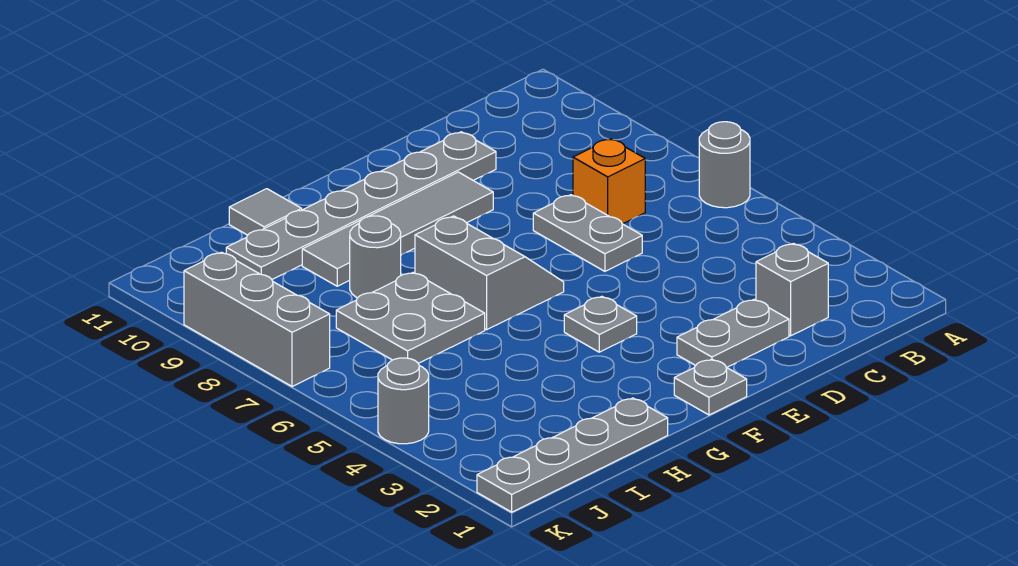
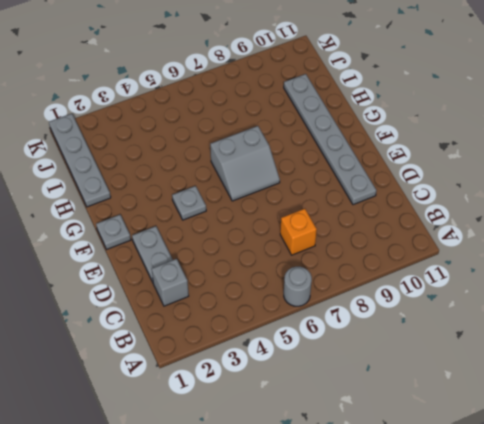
none -> grey plate D6:D7 level 1
none -> grey tile E9:H9 level 1
none -> grey plate H6:I7 level 1

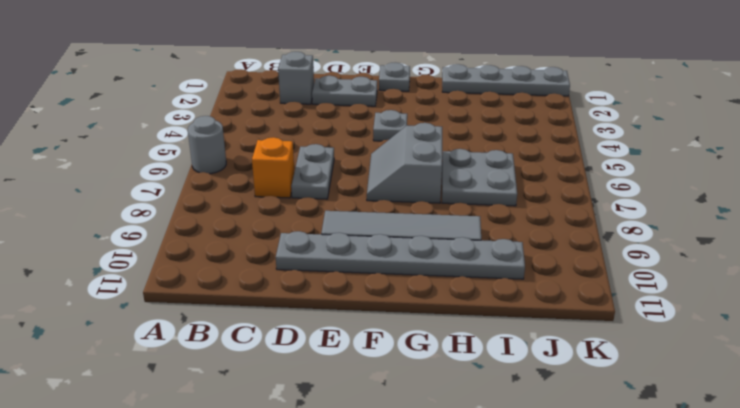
none -> grey round brick H8 level 1
none -> grey tile H11 level 1
none -> grey round brick K4 level 1

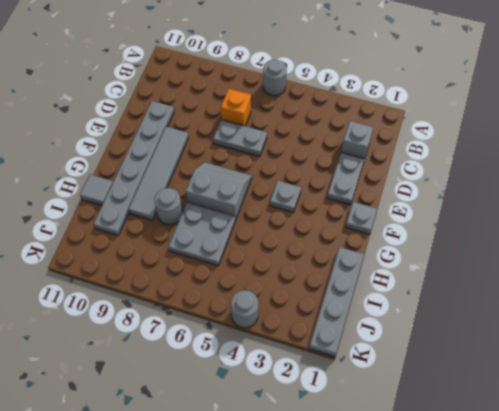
none -> grey brick K7:K9 level 1

